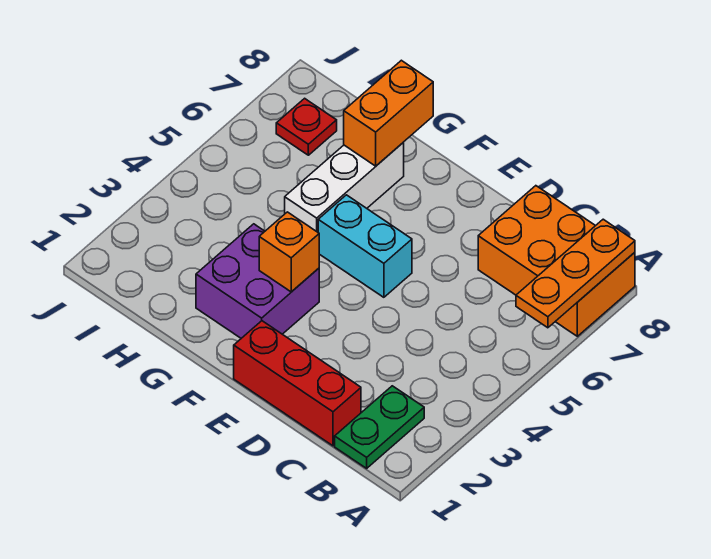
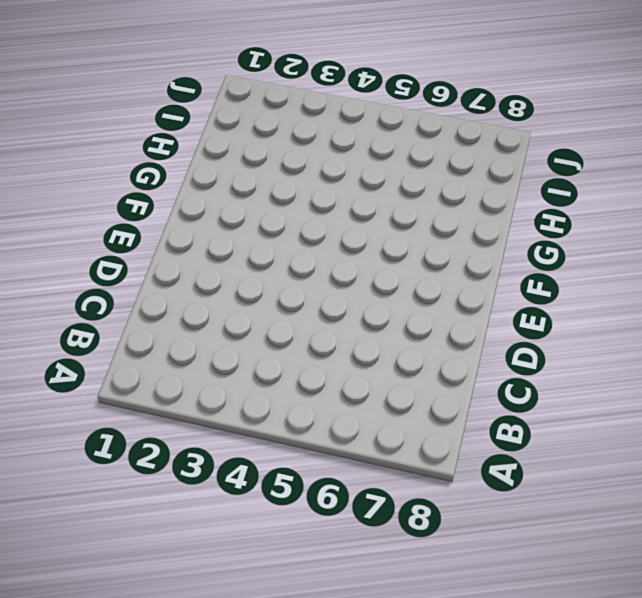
none -> orange brick A7:C8 level 1
none -> green plate B1:B2 level 1

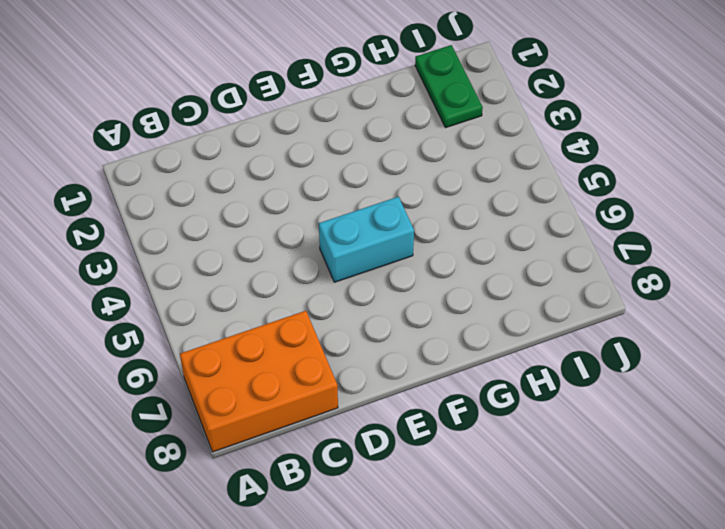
green plate I1:I2 level 1 -> green plate B1:B2 level 1
none -> red brick C1:E1 level 1
none -> purple brick F2:G3 level 1

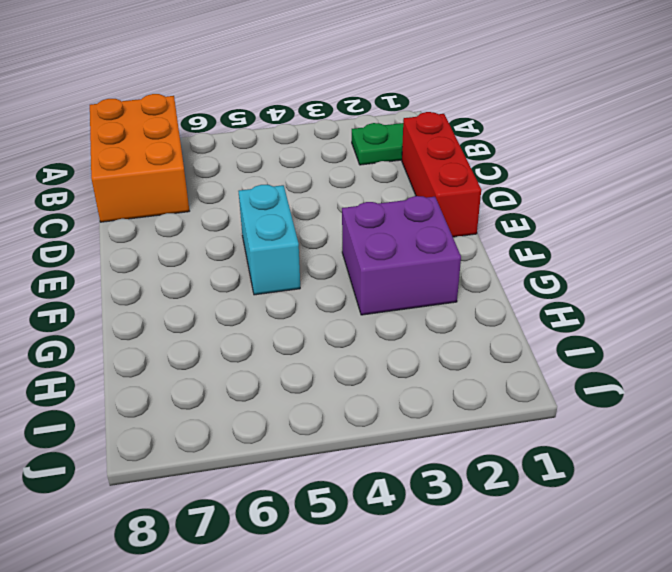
none -> white brick G5:G7 level 1
none -> red plate I7 level 1

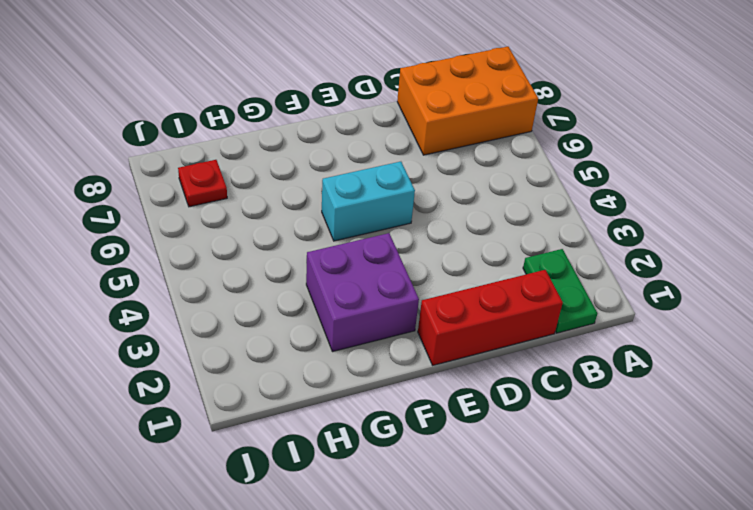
none -> white brick G5:G7 level 1
none -> orange plate A6:A8 level 2

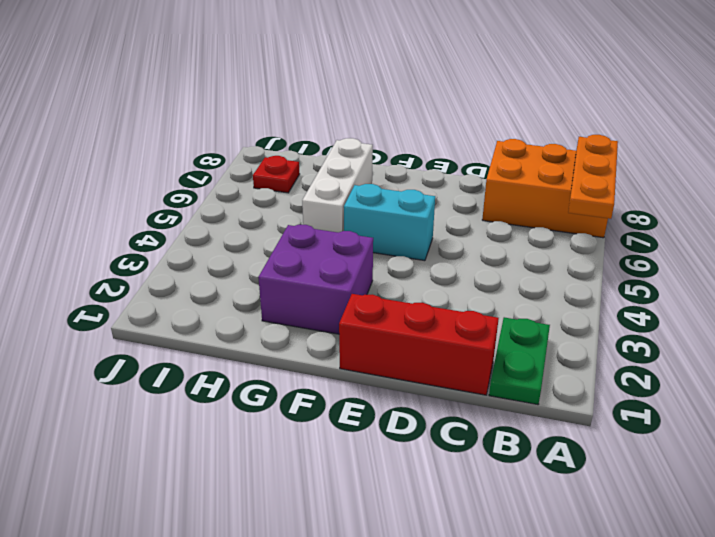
none -> orange brick F3 level 2
none -> orange brick G7:G8 level 2

